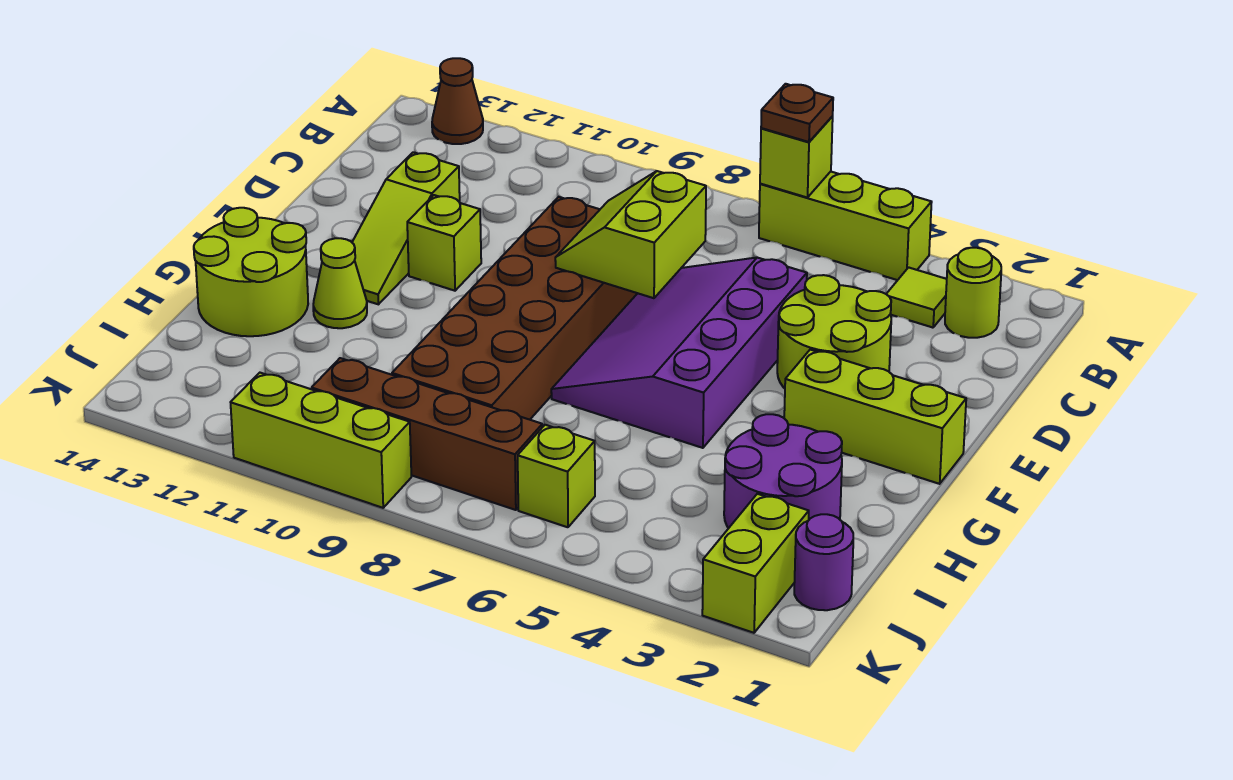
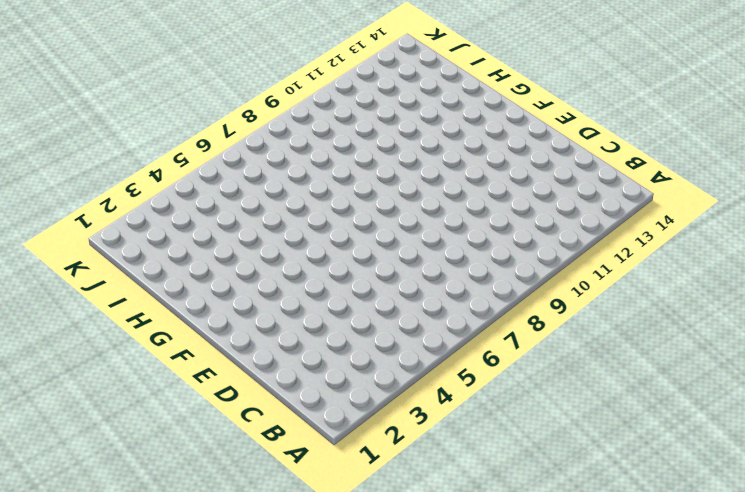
none -> lime brick A4:A6 level 1
none -> brown cone A13 level 1
none -> lime round brick B2 level 1

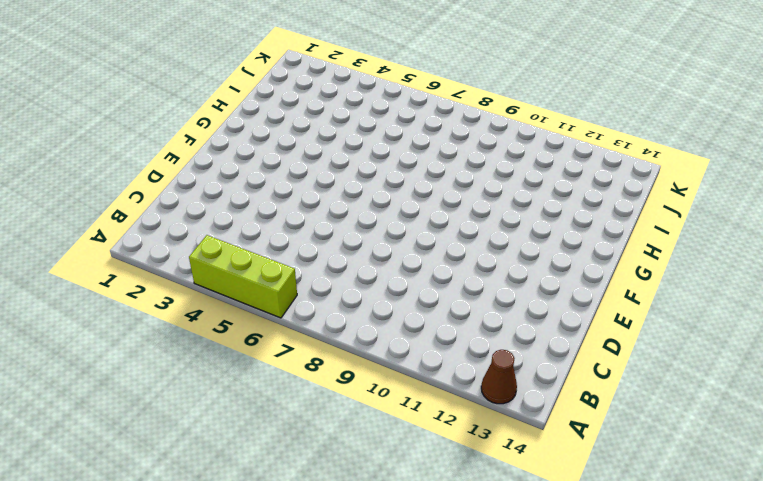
none -> lime round brick B2 level 1
none -> lime tile B3 level 1
none -> lime round brick D3:E4 level 1

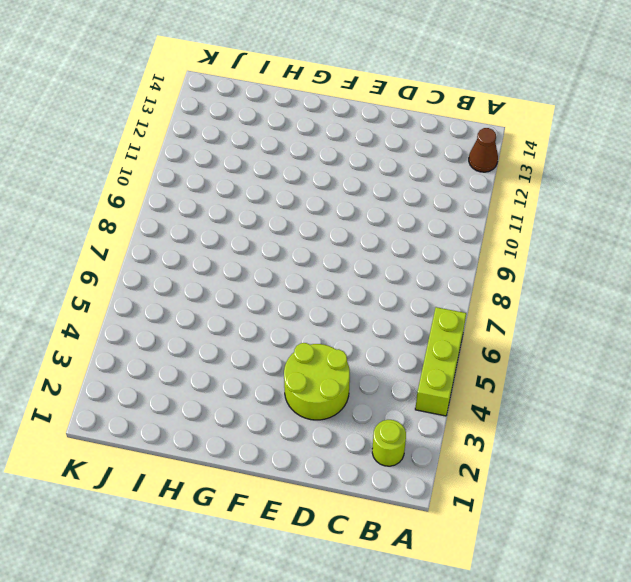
none -> lime tile B3 level 1
none -> purple slope D5:G7 level 1 top 5
none -> brown brick D8:I9 level 1

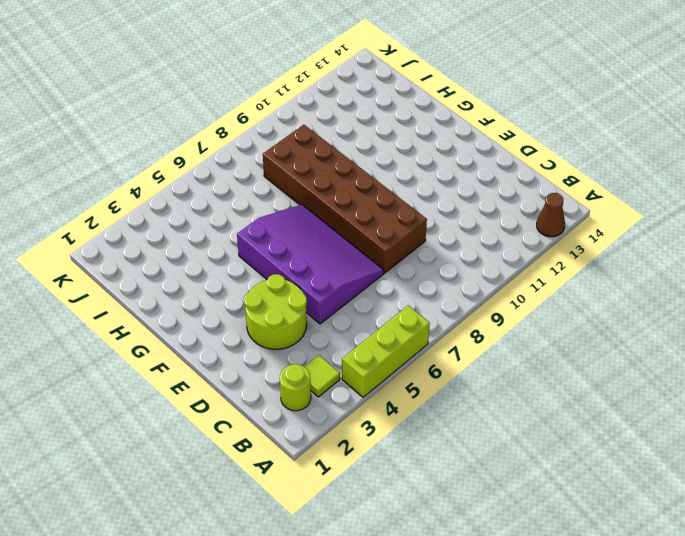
none -> lime slope D12:F12 level 1 top D
none -> lime brick E11 level 1
none -> lime brick F1:F3 level 1

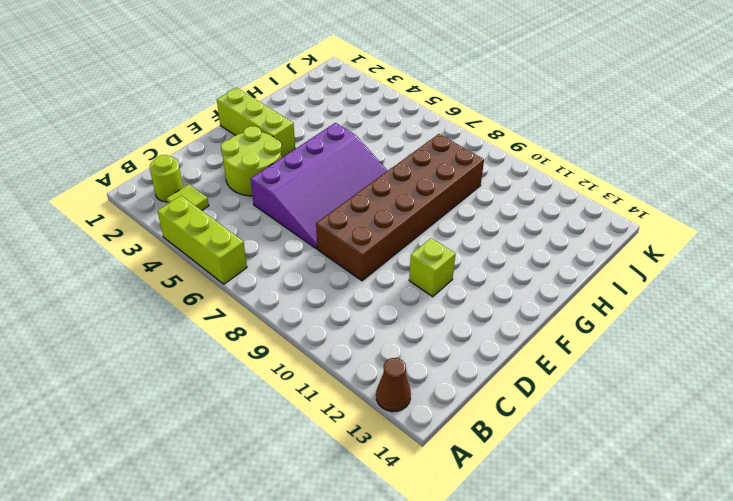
none -> lime slope D12:F12 level 1 top D
none -> lime cone G12 level 1
none -> lime round brick G13:H14 level 1

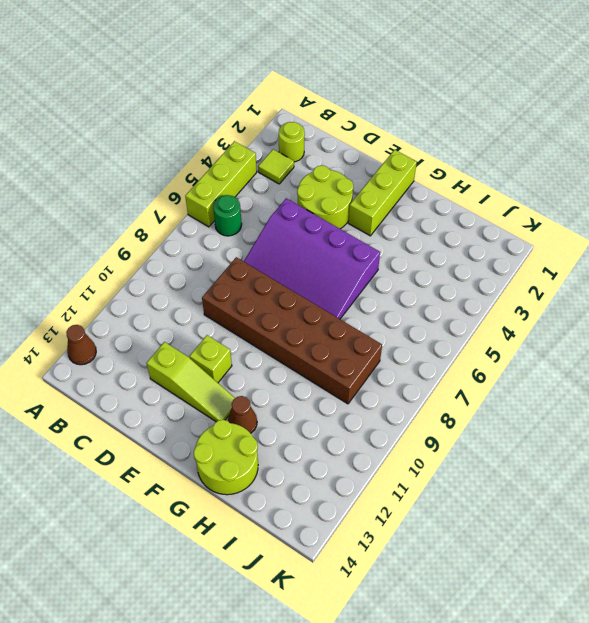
green round brick B6 level 1 -> none
brown cone G12 level 1 -> lime cone G12 level 1
none -> purple round brick H2:I3 level 1
none -> purple round brick J1 level 1
none -> lime brick J2:K2 level 1

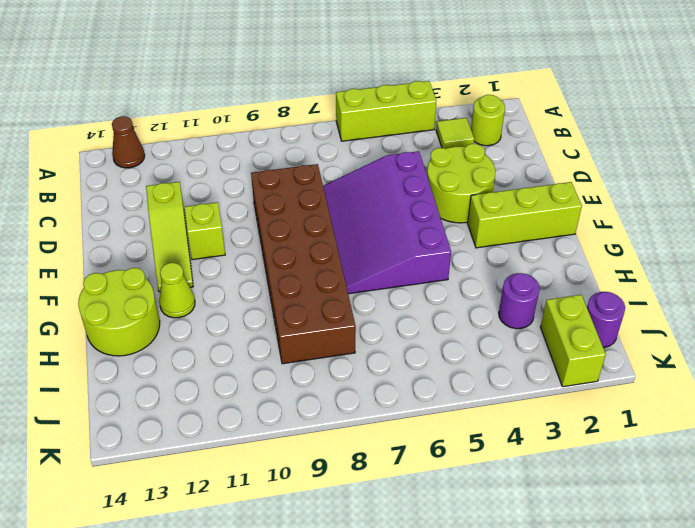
purple round brick I3 level 1 -> purple round brick H2:I3 level 1
none -> lime brick J6 level 1
none -> brown brick J7:J10 level 1
none -> lime brick K9:K11 level 1

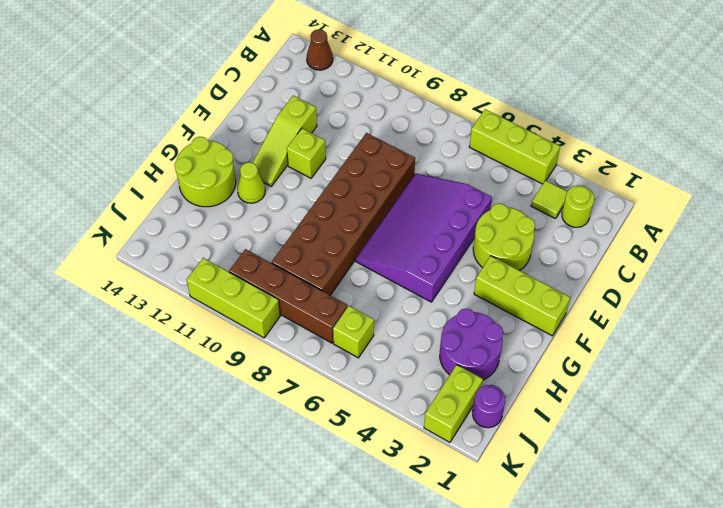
none -> lime brick A6 level 2
none -> lime slope D7:E8 level 2 top 7
none -> brown plate A6 level 3

